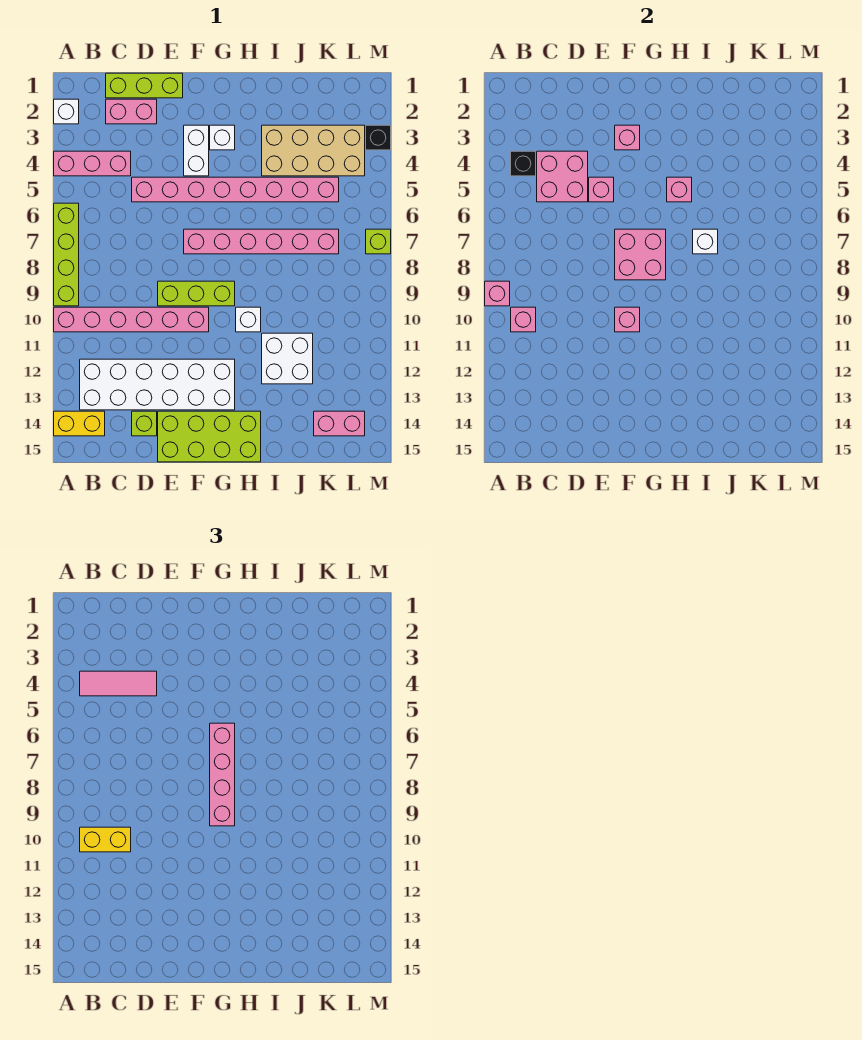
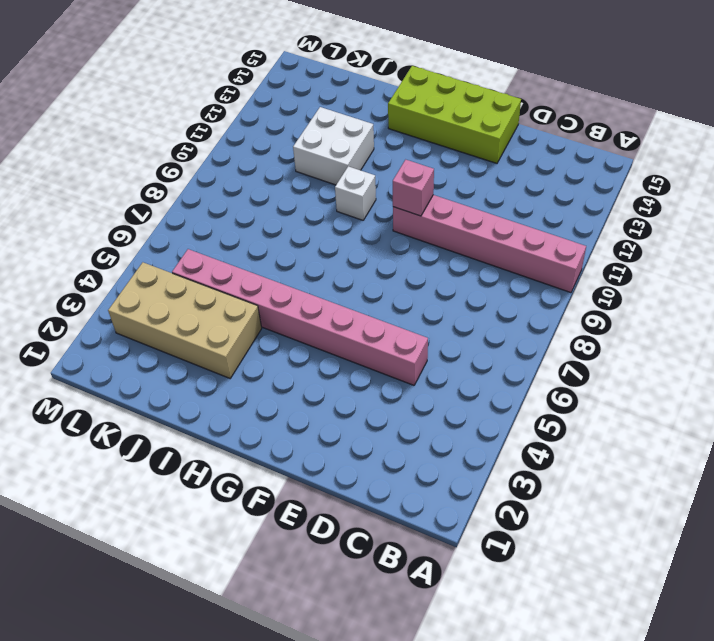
none -> white brick A2 level 1
none -> pink brick A4:C4 level 1
none -> lime brick A6:A9 level 1
none -> yellow brick A14:B14 level 1

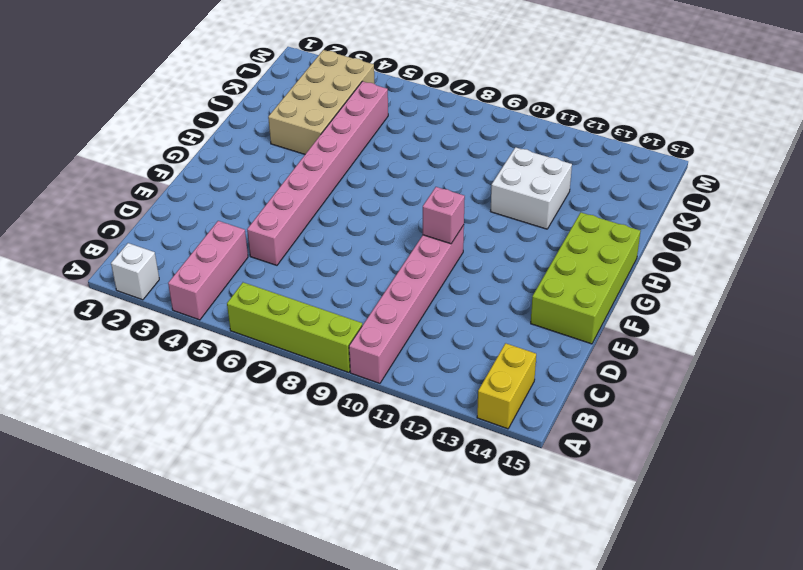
none -> white brick B12:G13 level 1
none -> lime brick C1:E1 level 1
none -> pink brick C2:D2 level 1
none -> lime brick D14 level 1

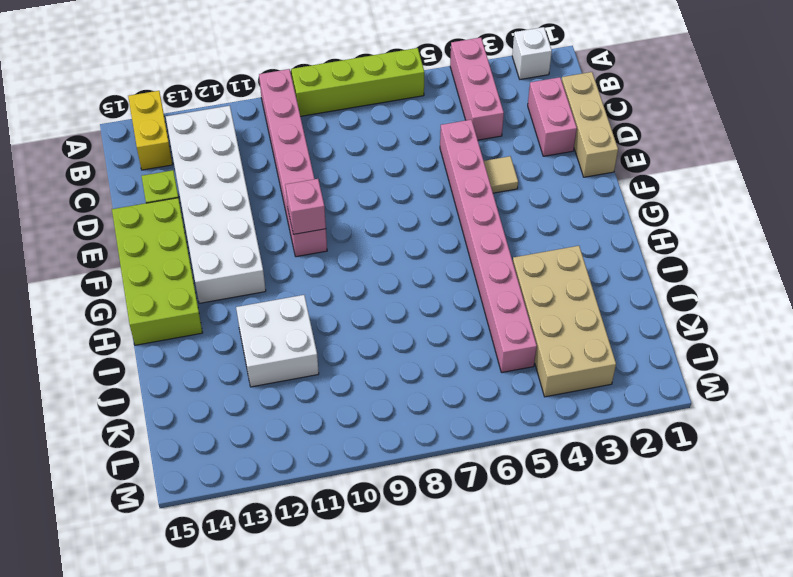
tan brick C1:E1 level 1 -> lime brick C1:E1 level 1
tan tile E4 level 1 -> none
none -> lime brick E9:G9 level 1
none -> white brick F3:F4 level 1
none -> pink brick F7:K7 level 1
none -> white brick G3 level 1

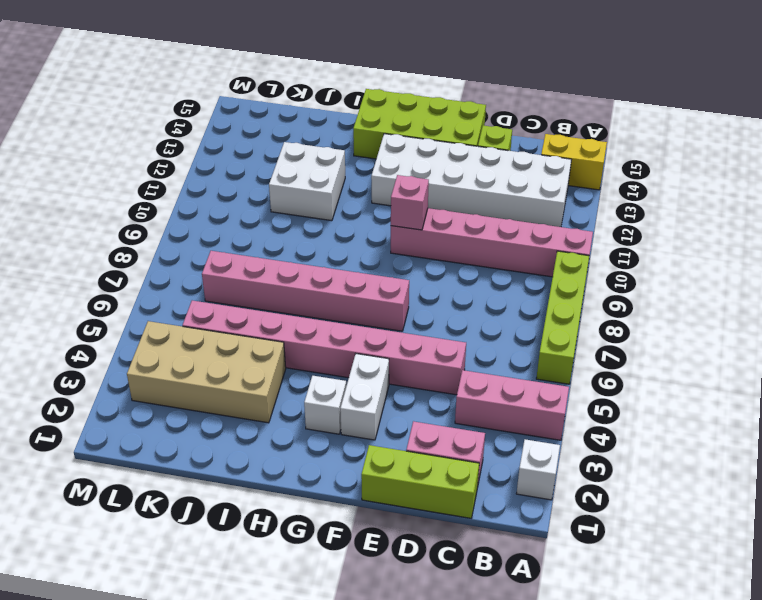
none -> lime brick E9:G9 level 1
none -> white brick H10 level 1
none -> pink brick K14:L14 level 1
none -> black brick M3 level 1

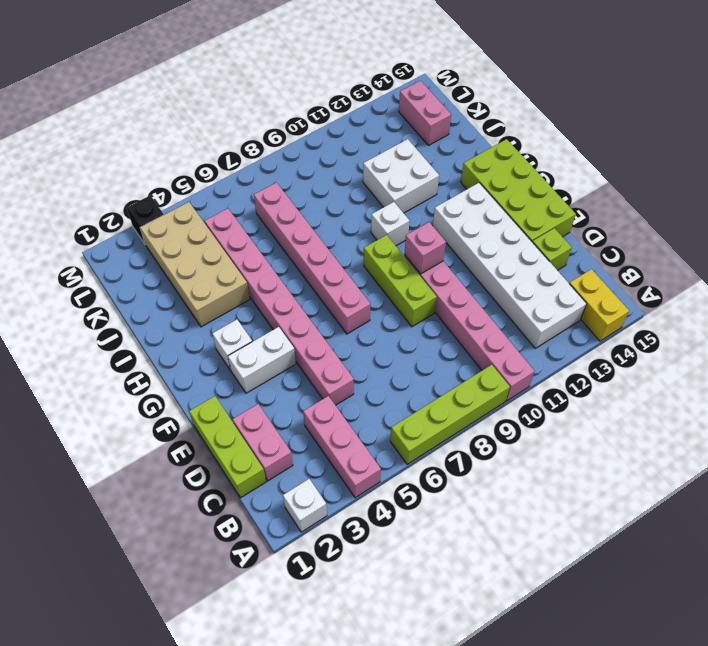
none -> lime brick M7 level 1
none -> pink brick A9 level 2
none -> black brick B4 level 2
none -> pink brick B10 level 2

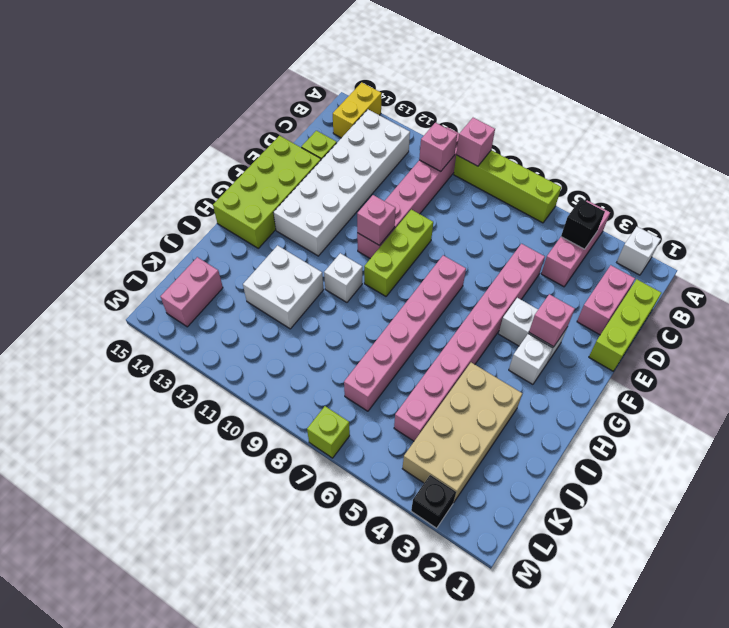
none -> pink brick C4:D5 level 2
none -> pink brick E5 level 2
none -> pink brick F7:G8 level 2
none -> pink brick H5 level 2

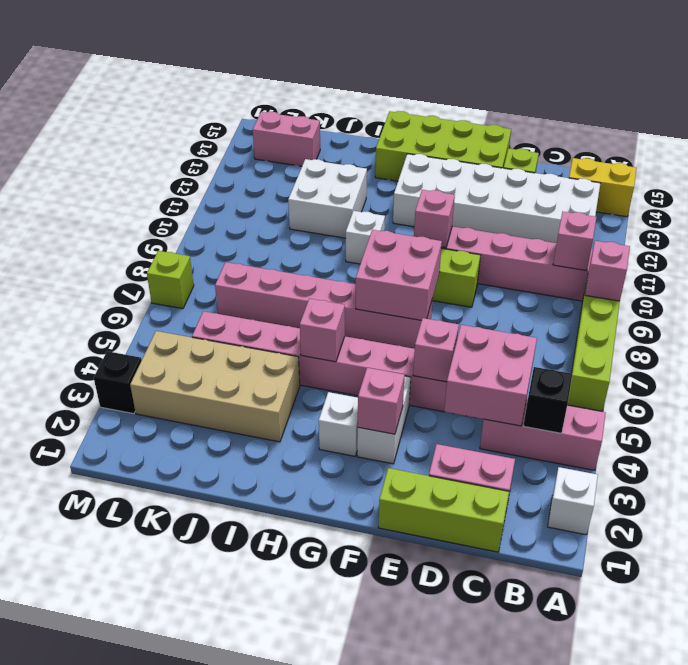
none -> white brick I7 level 2
none -> pink tile B4:D4 level 3
none -> yellow brick B10:C10 level 3
none -> pink brick G6:G9 level 3

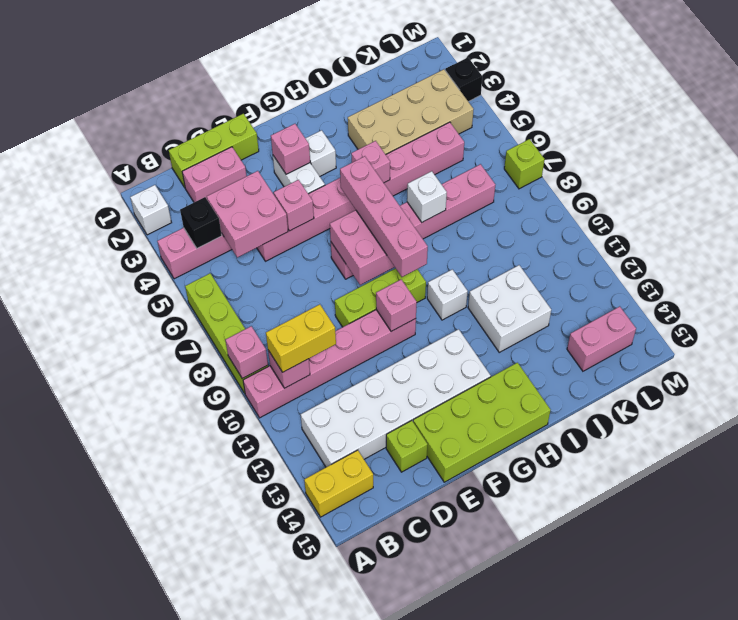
none -> pink tile B4:D4 level 3

